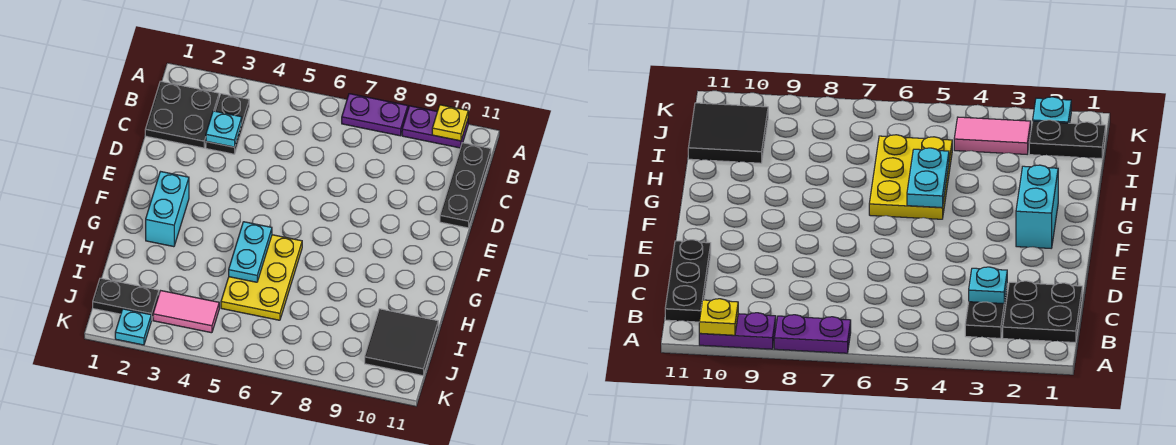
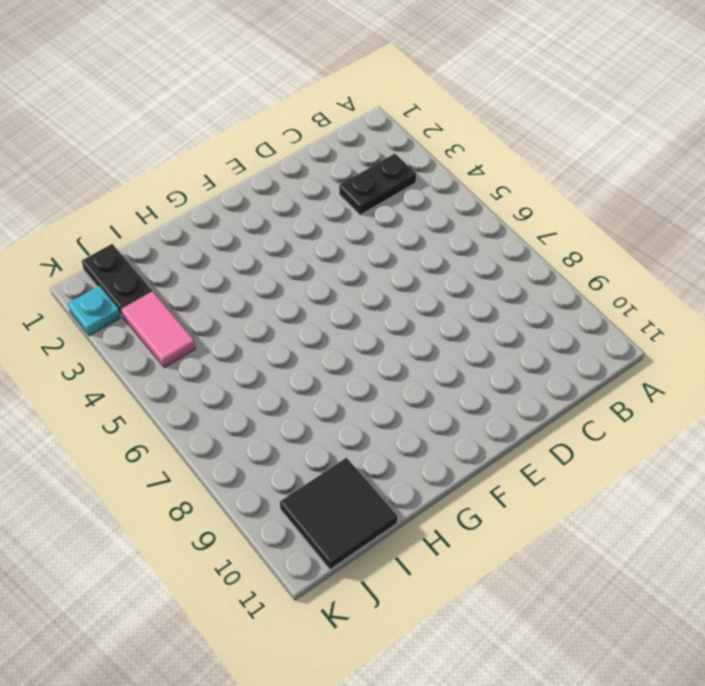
none -> purple plate A7:A8 level 1
none -> purple plate A9:A10 level 1
none -> black plate B1:C2 level 1

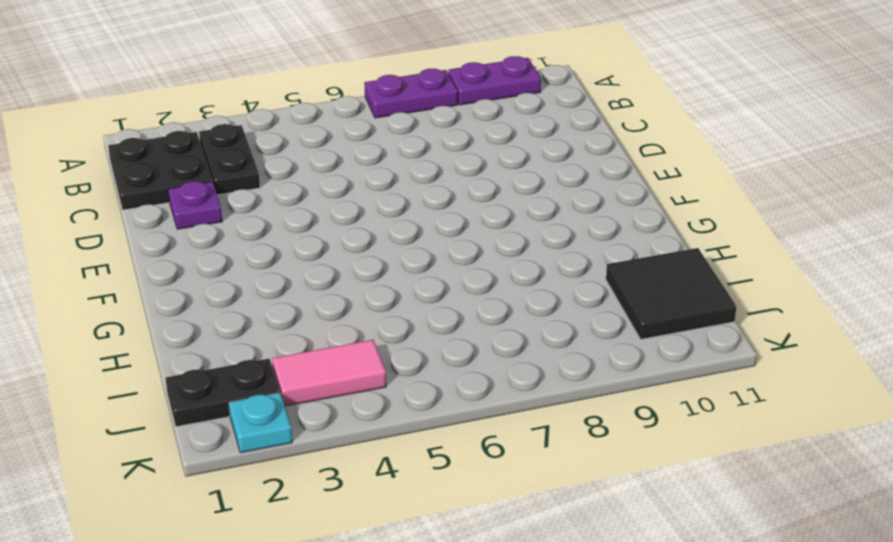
purple plate D2 level 1 -> none
none -> black plate B11:D11 level 1
none -> cyan brick F2:G2 level 1
none -> yellow plate G5:I6 level 1

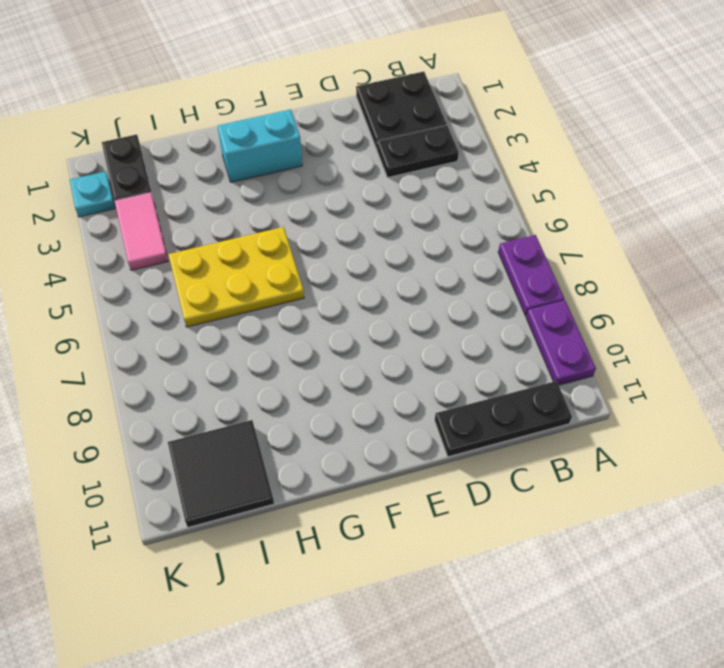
none -> yellow plate A10 level 2
none -> cyan plate C3 level 2
none -> cyan plate G5:H5 level 2

